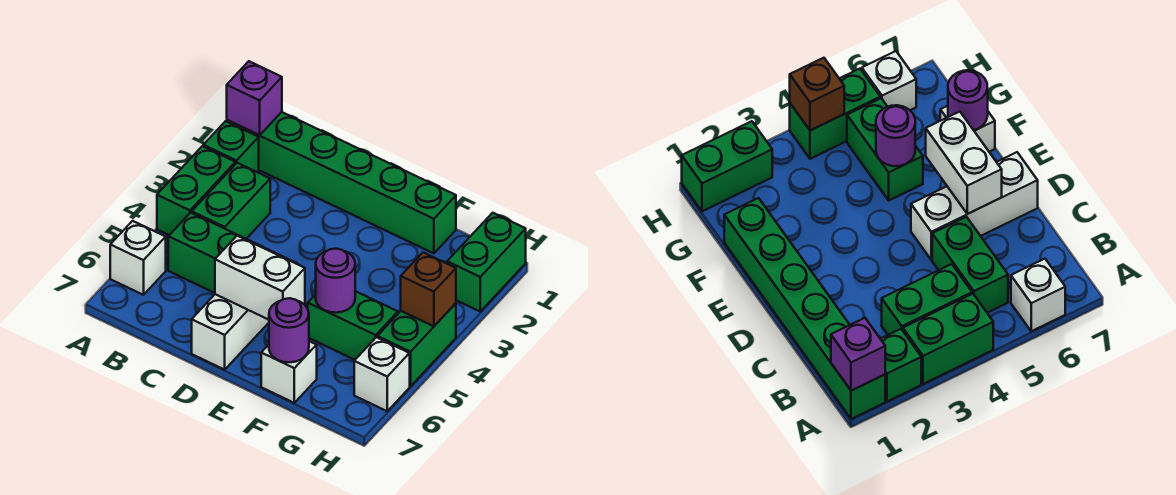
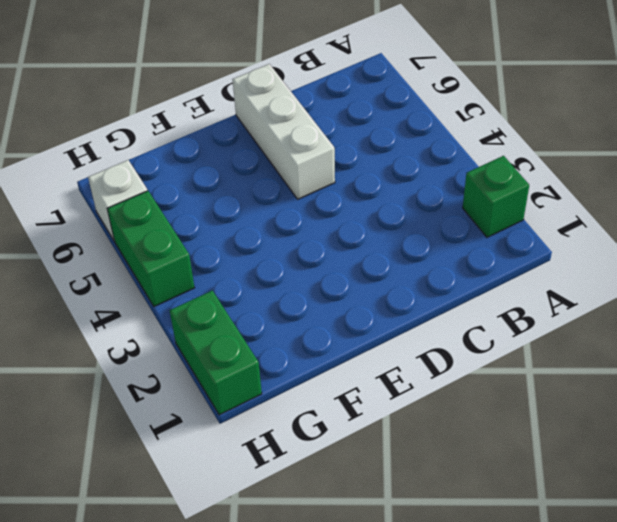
none -> green brick A1:F1 level 1
none -> green brick A3:A4 level 1
none -> white brick A6 level 1

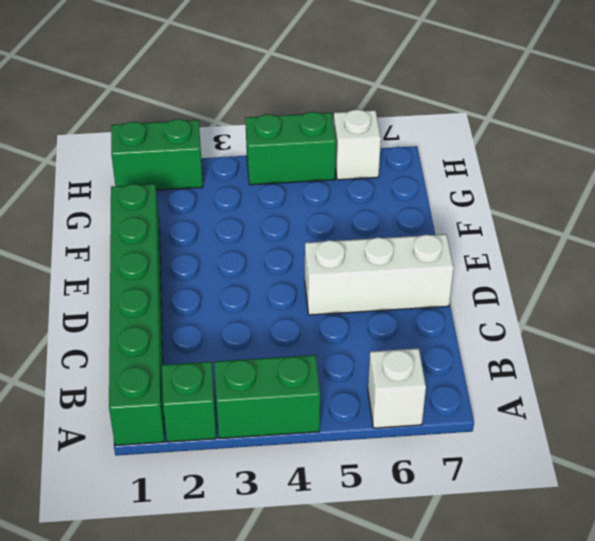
none -> green brick B3:B4 level 1
none -> green brick B5:C5 level 1
none -> green brick F5:G5 level 1

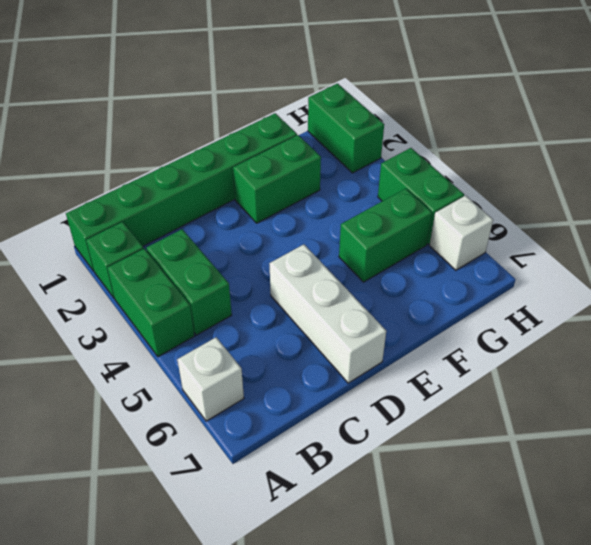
green brick E2:F2 level 1 -> green brick B5:C5 level 1
none -> white brick F7 level 1
none -> purple brick A1 level 2
none -> white brick D6:E6 level 2

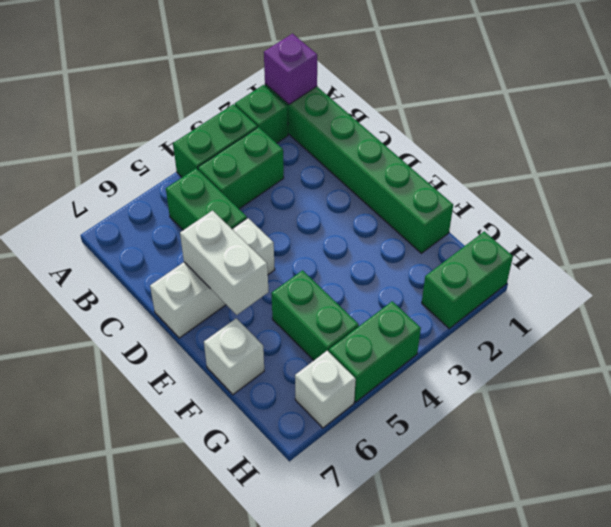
none -> white brick A6 level 1
none -> purple round brick F5 level 2
none -> purple round brick F7 level 2

